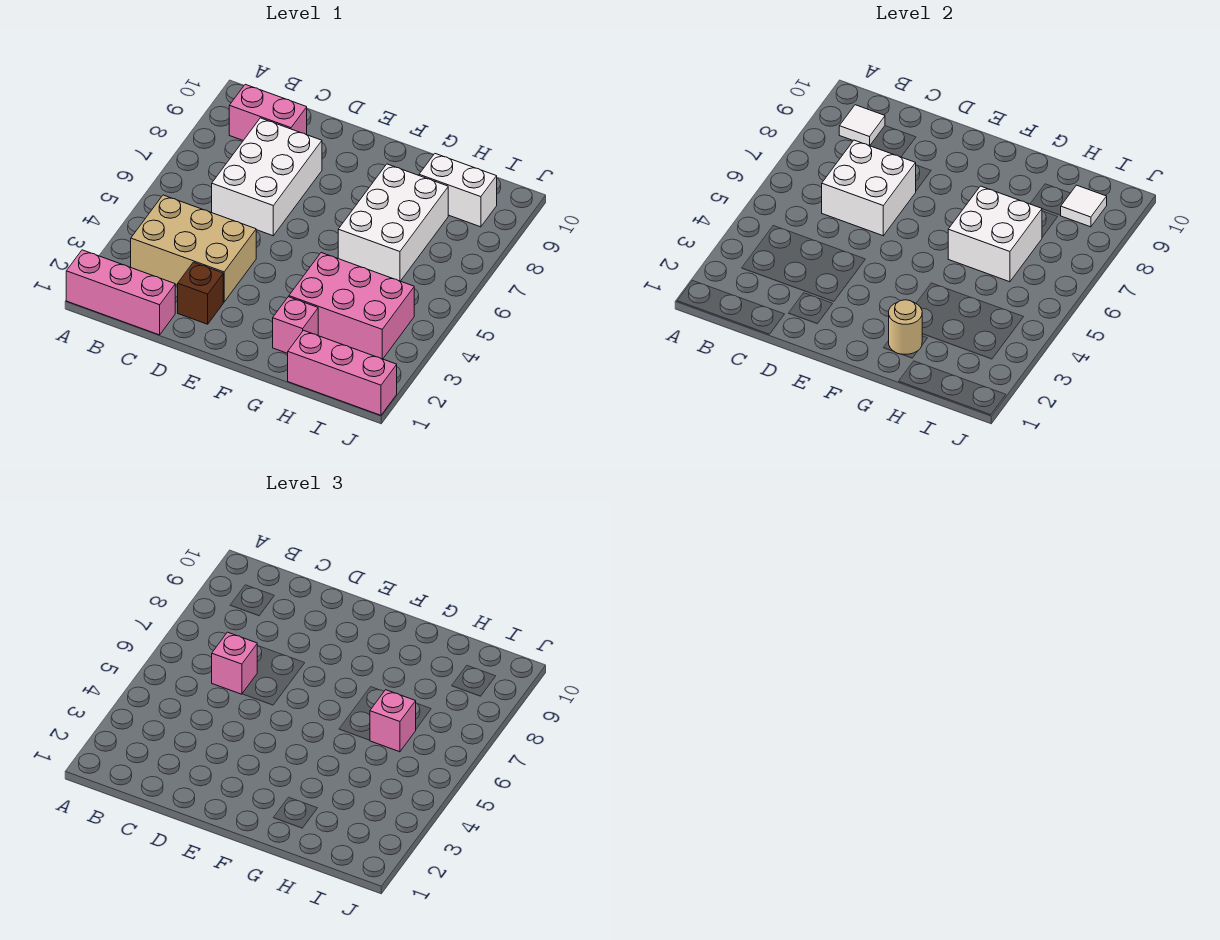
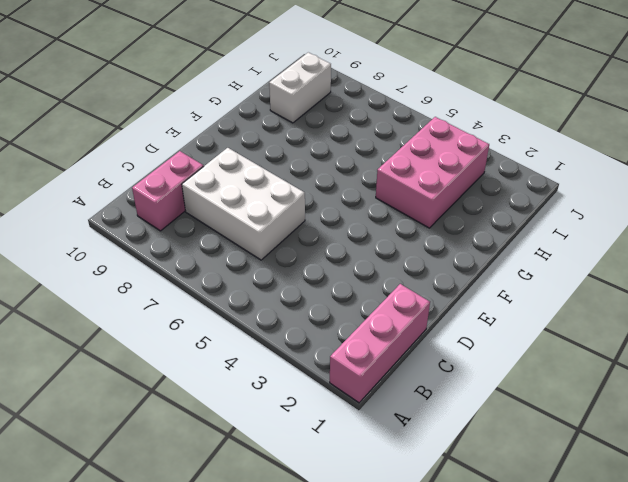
none -> tan brick B3:D4 level 1
none -> brown brick D2 level 1
none -> pink brick G2 level 1

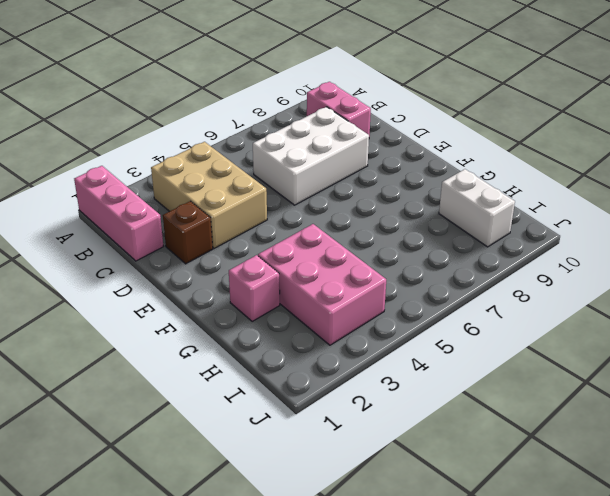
none -> white brick G6:H8 level 1
none -> pink brick H1:J1 level 1
none -> white tile B9 level 2

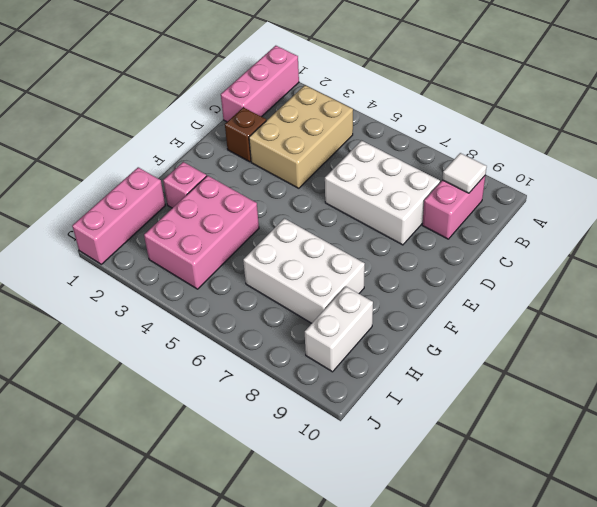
none -> white brick C6:D7 level 2
none -> tan round brick G2 level 2
none -> white brick G6:H7 level 2

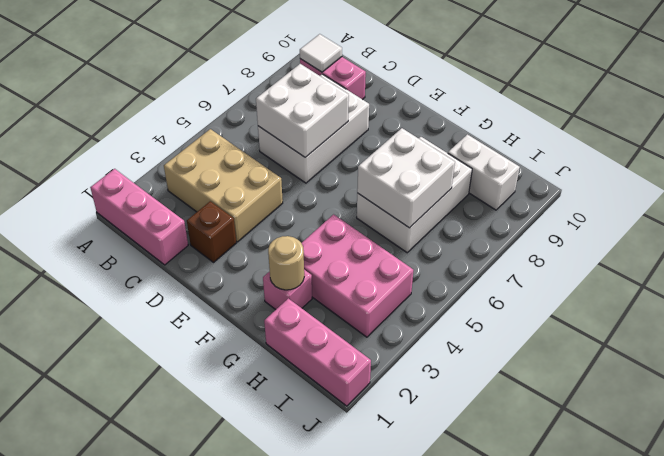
none -> white tile I9 level 2
none -> pink brick C6 level 3
none -> pink brick H6 level 3

